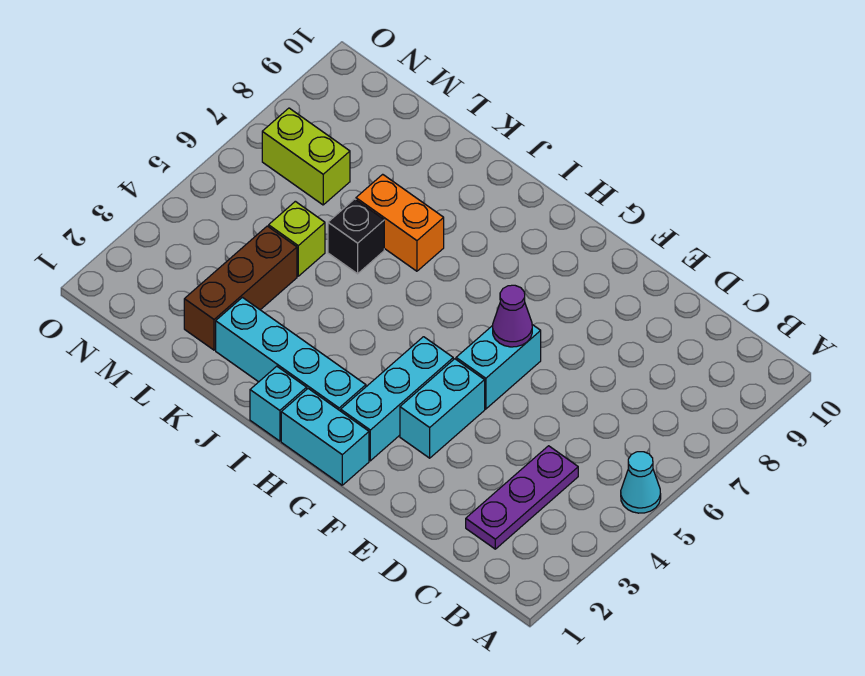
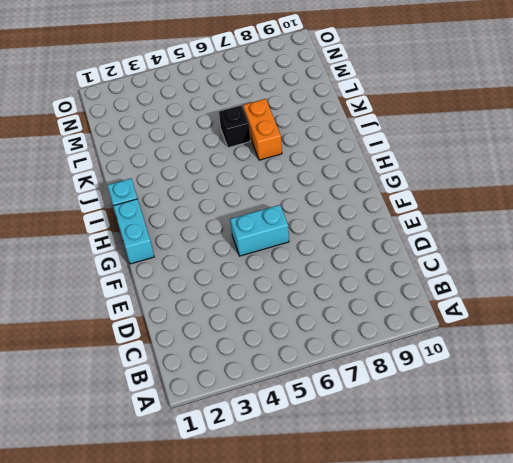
none -> cyan cone A5 level 1
none -> purple plate C2:C4 level 1
none -> cyan brick F3:F4 level 1

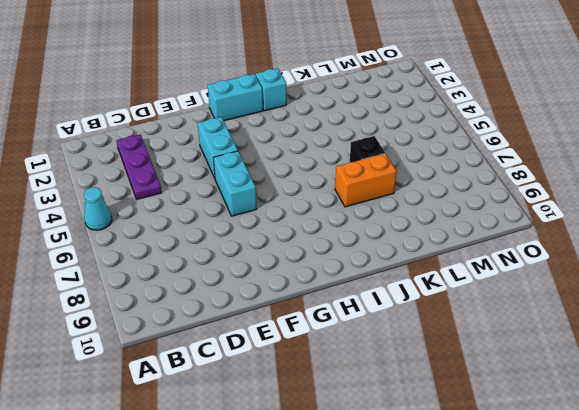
none -> cyan brick G2:G4 level 1
none -> cyan brick H2:K2 level 1
none -> brown brick L2:L4 level 1

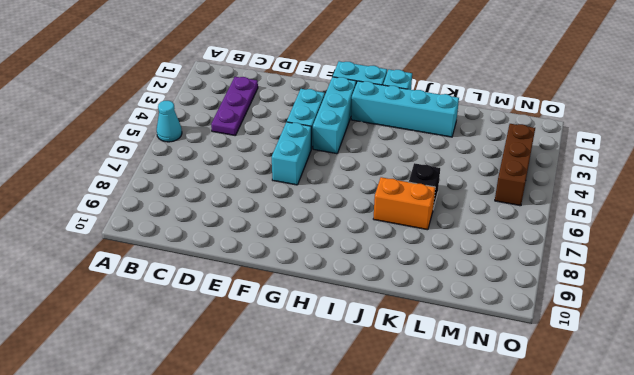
brown brick N3:N5 level 1 -> brown brick L2:L4 level 1
none -> lime brick L5 level 1
none -> lime brick M7:N7 level 1
none -> purple cone F6 level 2

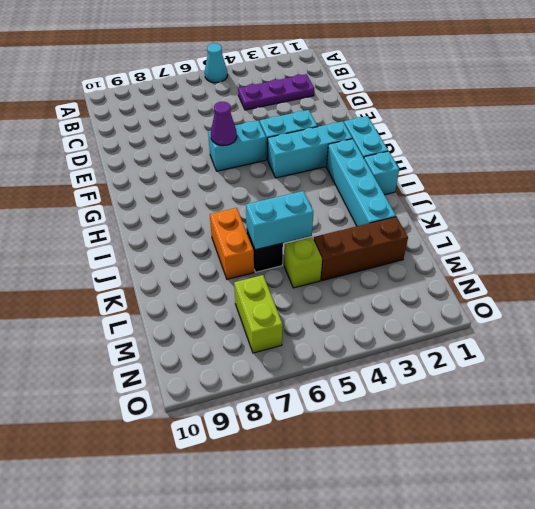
cyan brick K5:K6 level 2 -> none

